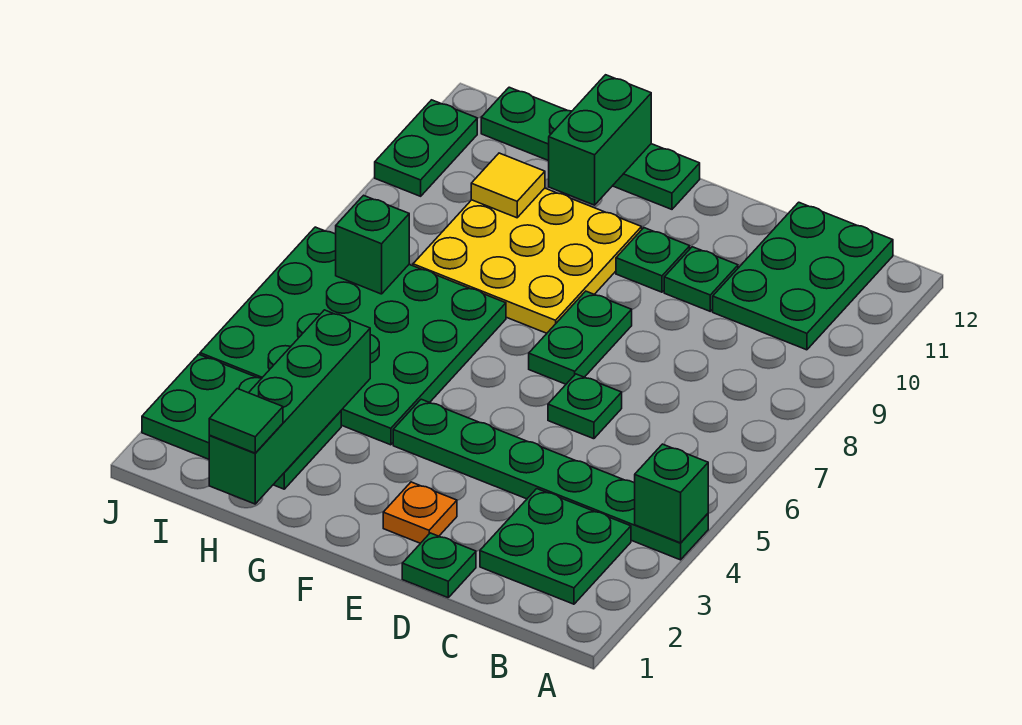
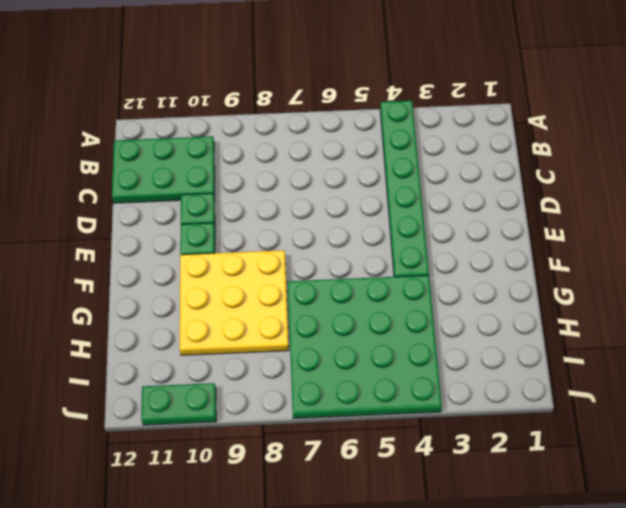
none -> green plate B2:C3 level 1
none -> green plate D1 level 1
none -> green plate D6 level 1

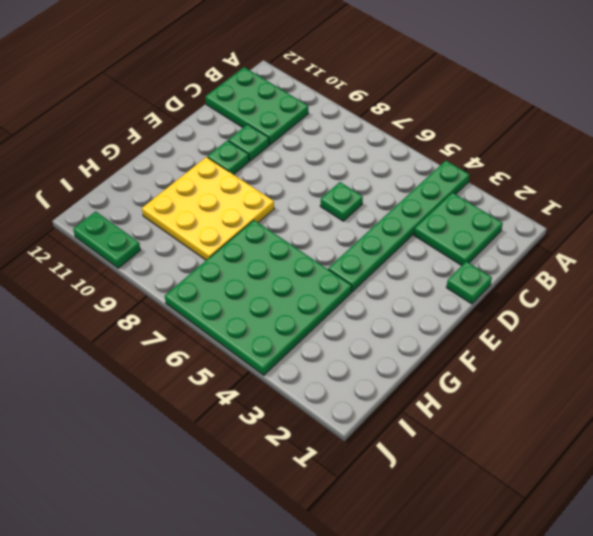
none -> orange plate E2 level 1
none -> green plate E7:E8 level 1
none -> green plate F12:I12 level 1

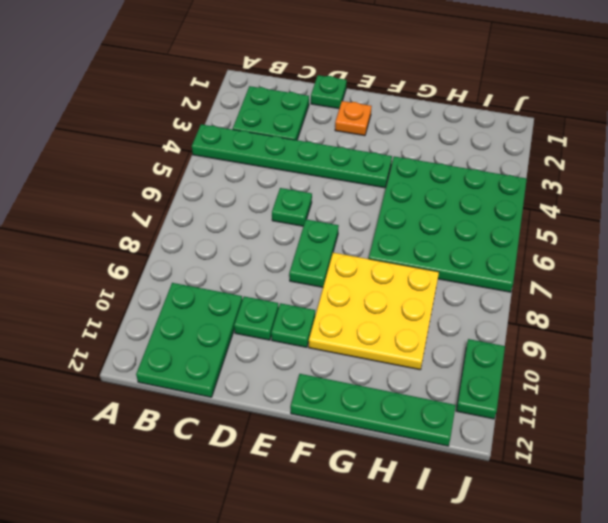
none -> green plate H2:J3 level 1
none -> green brick A4 level 2
none -> green brick G11:G12 level 2

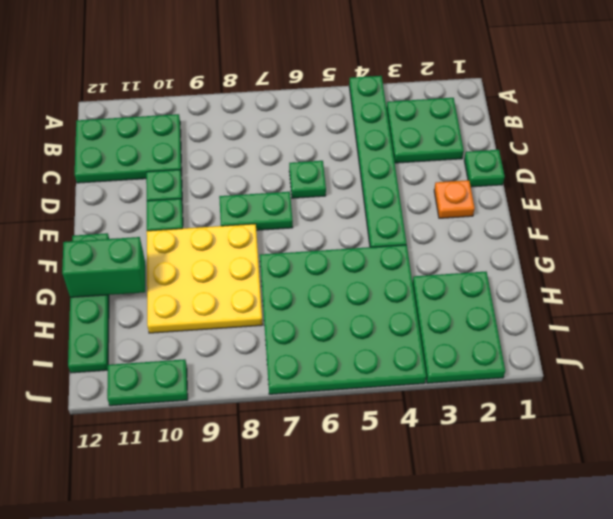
none -> green brick A4 level 2
none -> green brick H1:H4 level 2
none -> yellow tile H10 level 2

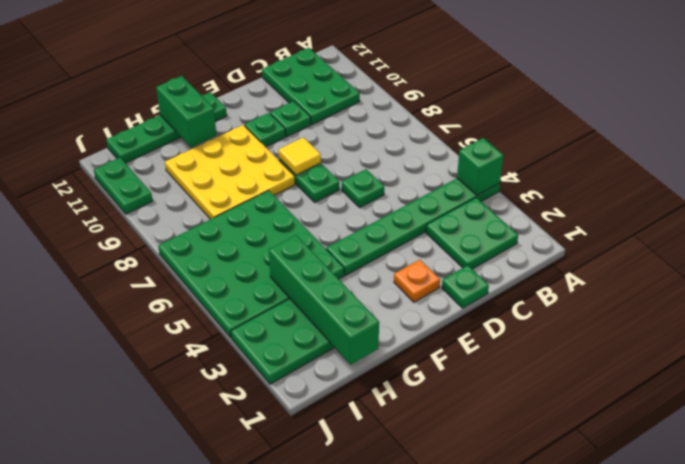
yellow tile E8 level 2 -> yellow tile H10 level 2
none -> green brick I7 level 2
none -> green tile H1 level 3

